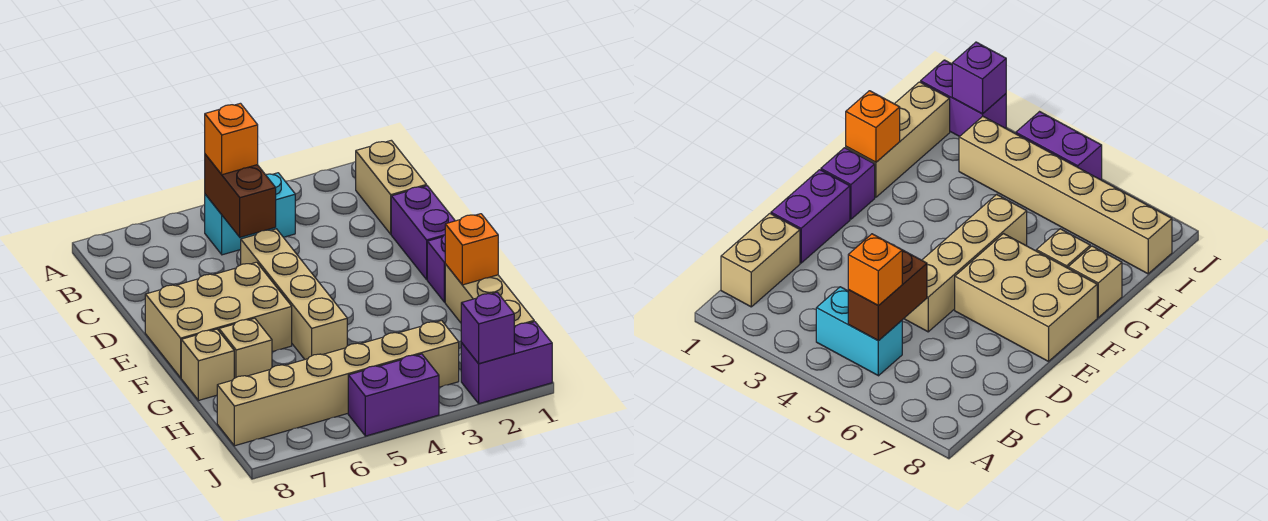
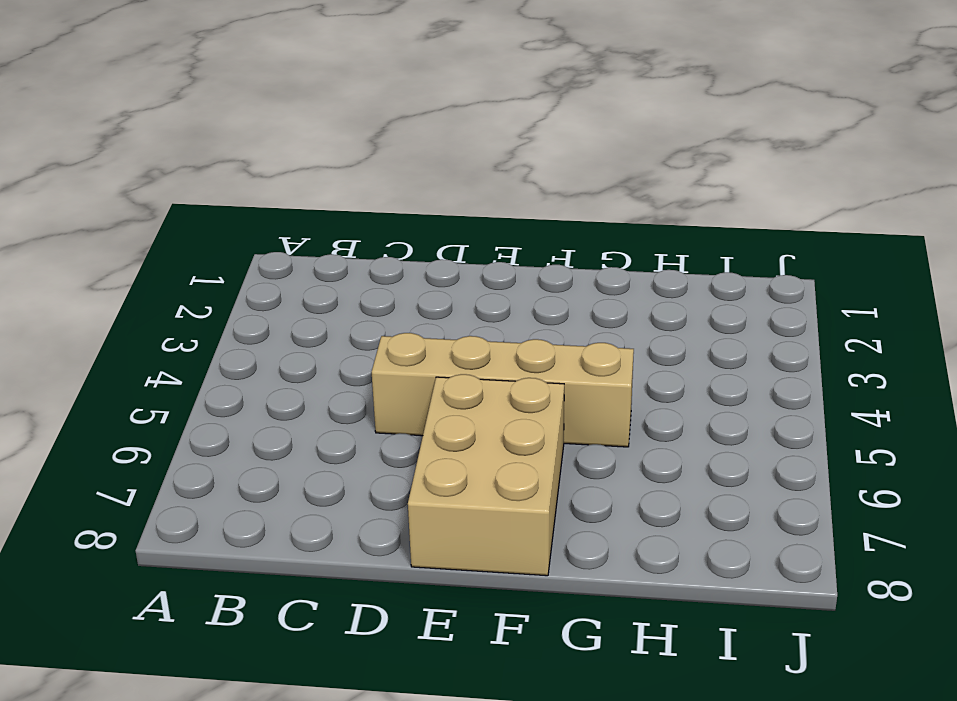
none -> tan brick B1:C1 level 1
none -> cyan brick B4:B5 level 1
none -> purple brick D1:E1 level 1

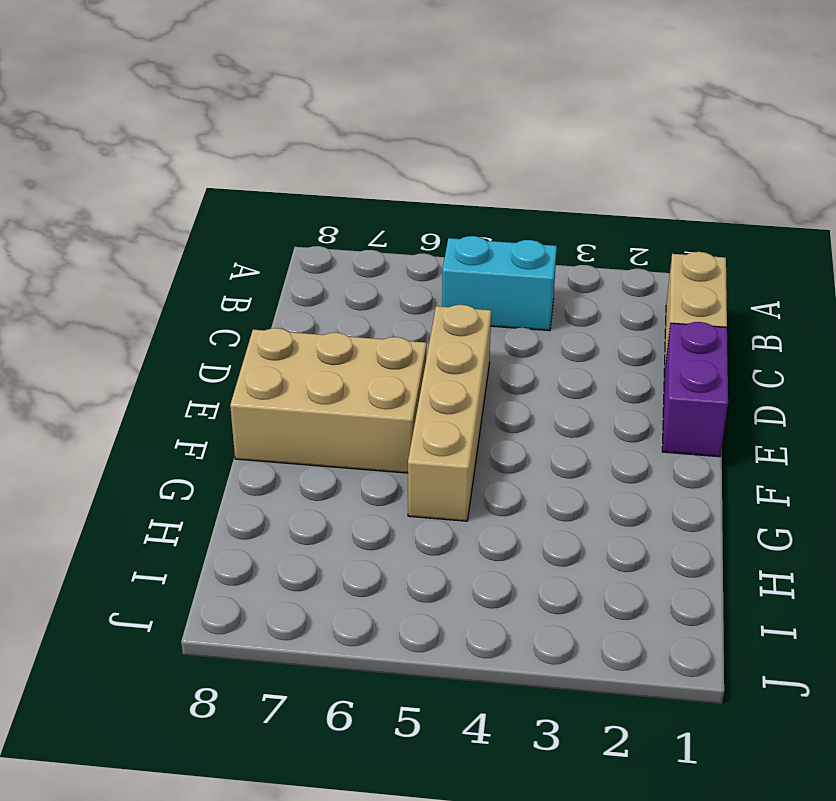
none -> purple brick F1 level 1
none -> tan brick G1:I1 level 1
none -> tan brick G7 level 1

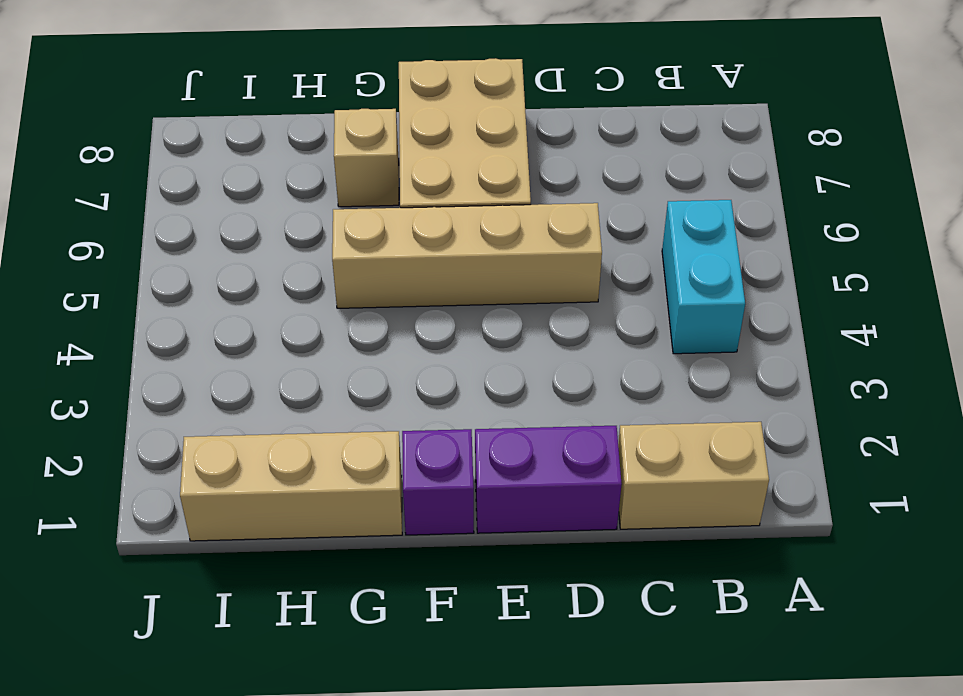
none -> tan brick G8 level 1
none -> tan brick I3:I8 level 1
none -> purple brick J1:J2 level 1

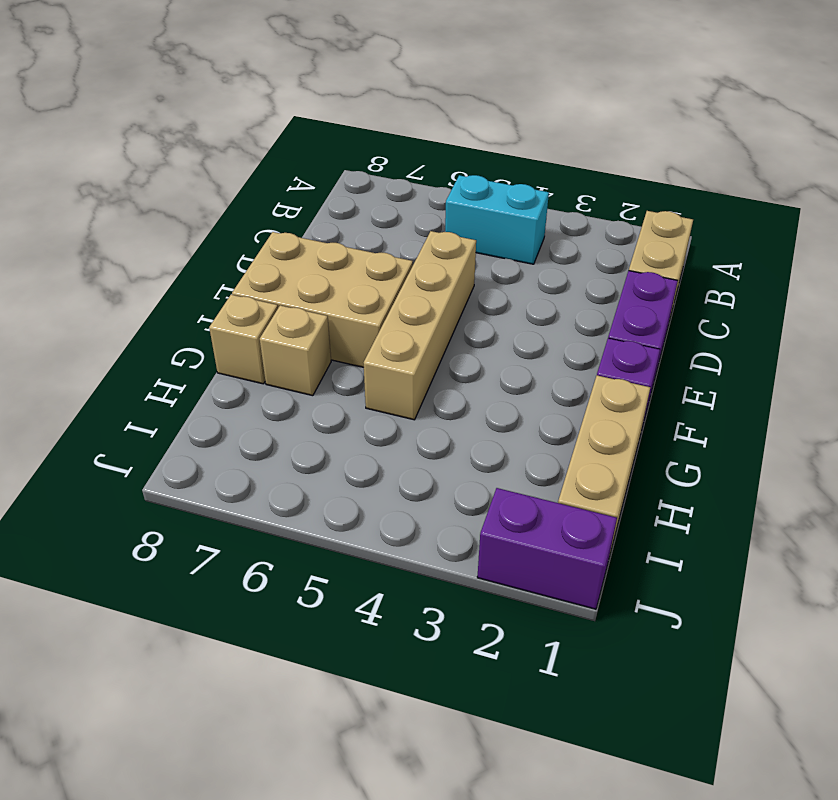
none -> tan brick I3:I8 level 1
none -> purple brick J4:J5 level 1
none -> brown brick B5:C5 level 2

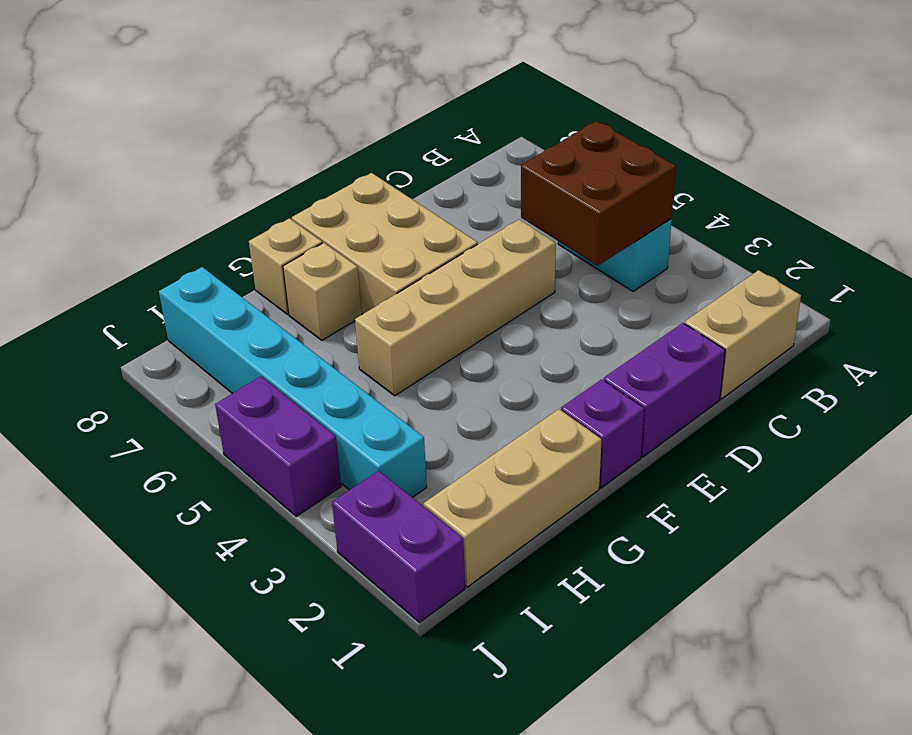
brown brick B4:C5 level 2 -> brown brick B5:C5 level 2
cyan brick I3:I8 level 1 -> tan brick I3:I8 level 1
none -> orange brick G1 level 2
none -> purple brick J2 level 2
none -> orange brick B5 level 3

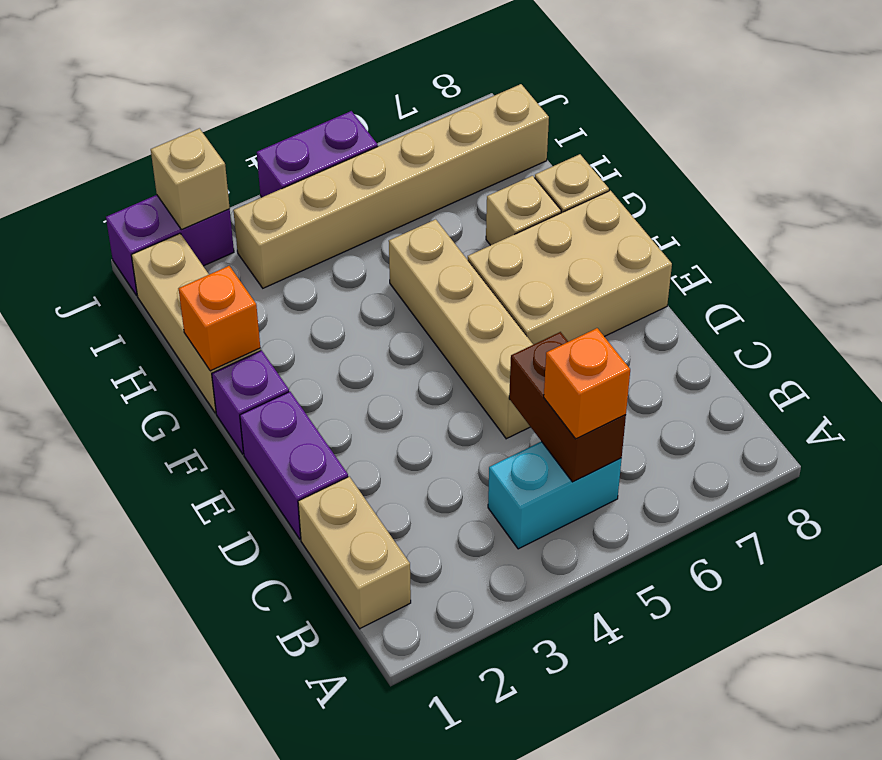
tan brick J2 level 2 -> purple brick J2 level 2

